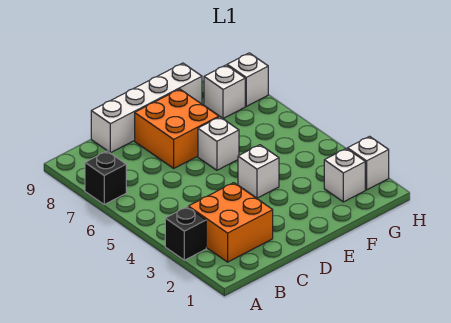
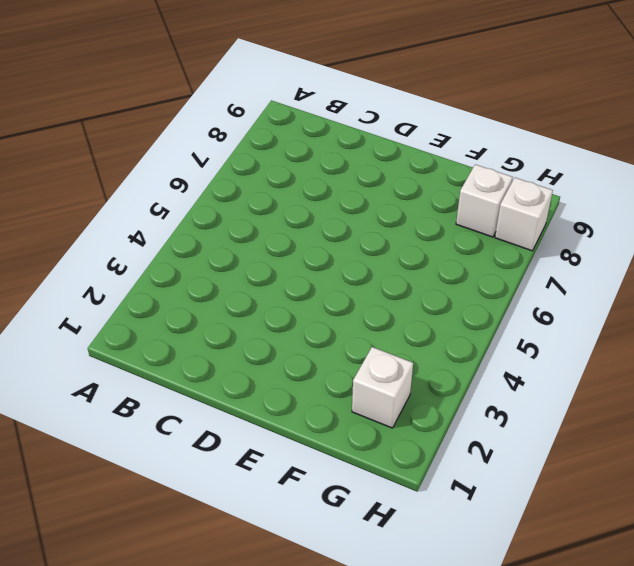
none -> black brick A3 level 1
none -> black brick A7 level 1

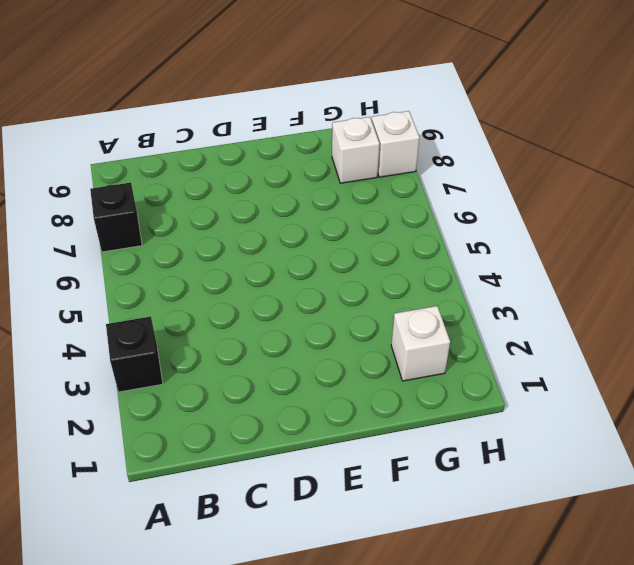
none -> orange brick B2:C3 level 1
none -> white brick C9:F9 level 1

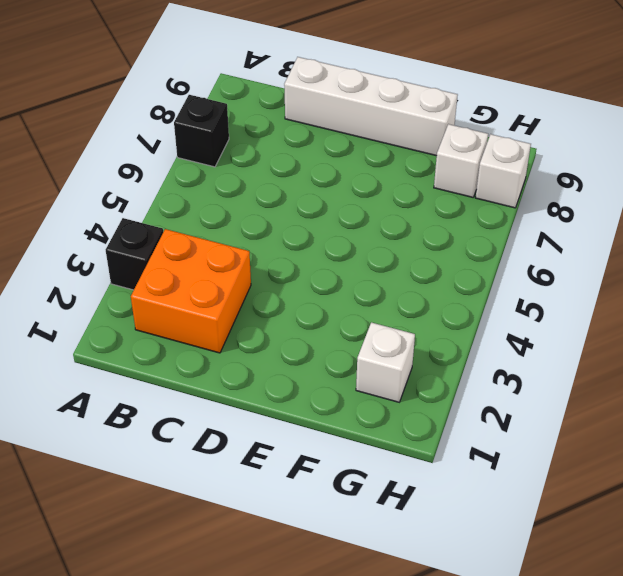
none -> orange brick D7:E8 level 1
none -> white brick E4 level 1

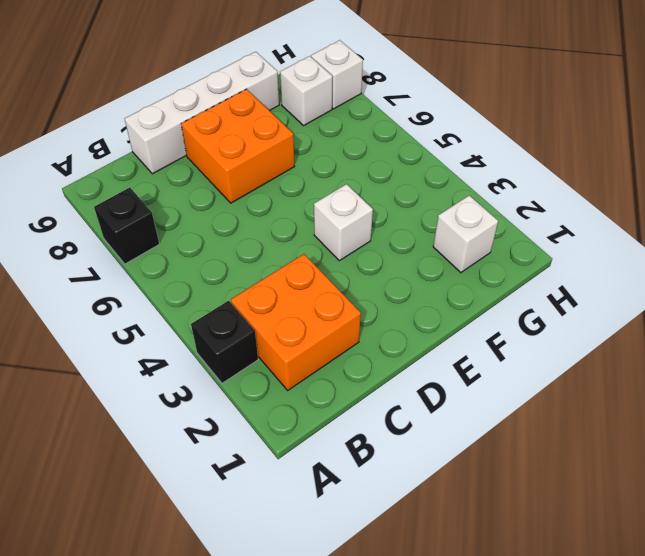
none -> white brick E6 level 1
none -> white brick H2 level 1

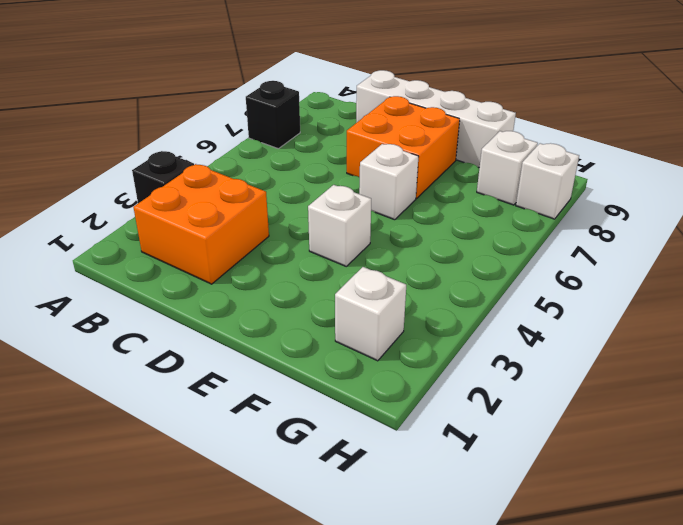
none -> white brick H2 level 1

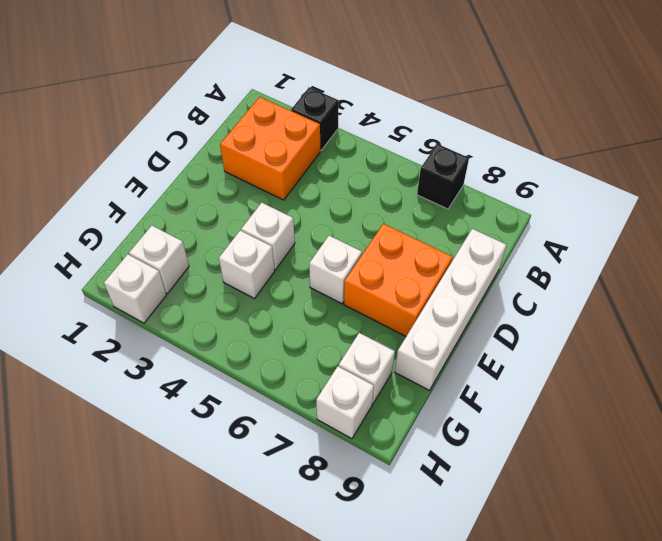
white brick F4 level 1 -> none

